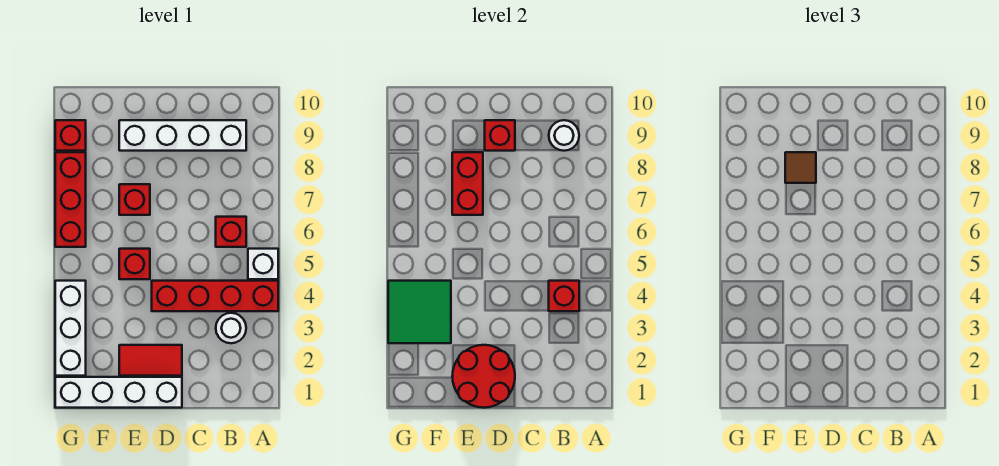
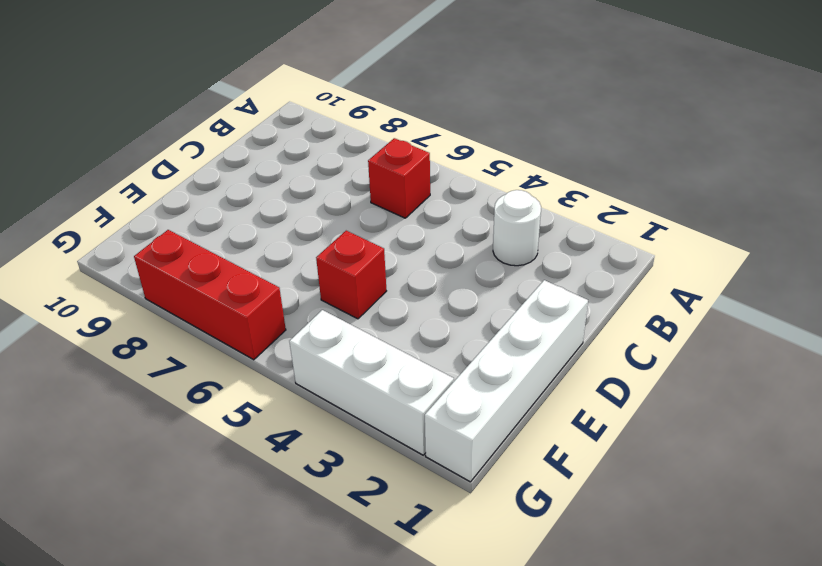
none -> red brick A4:D4 level 1
none -> white brick A5 level 1
none -> white brick B9:E9 level 1

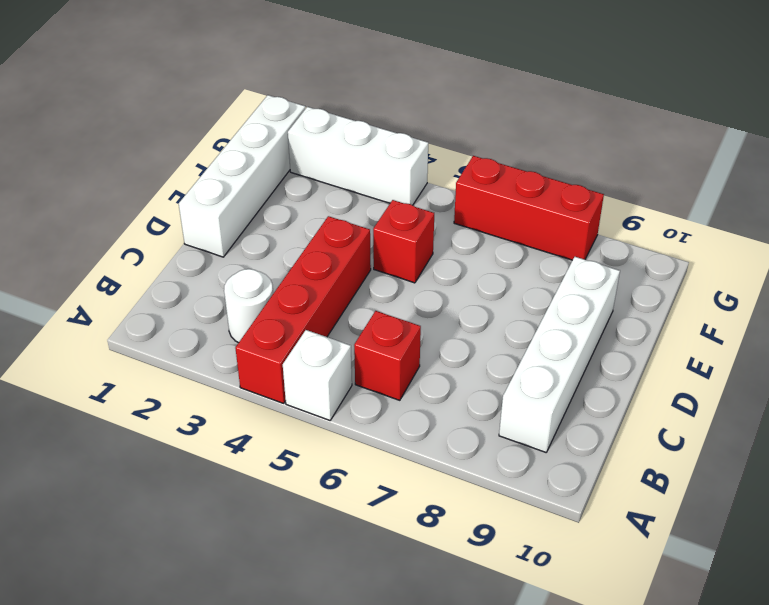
none -> red tile D2:E2 level 1
none -> red brick E7 level 1
none -> red brick G9 level 1

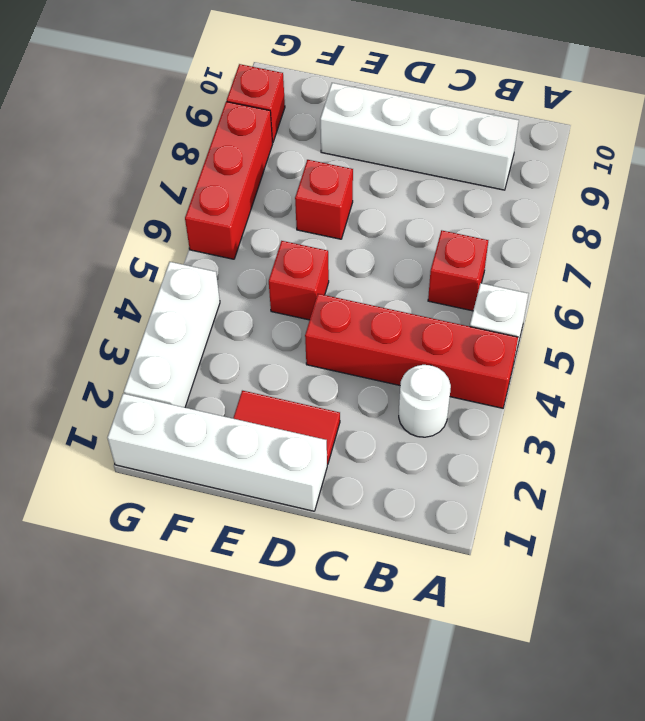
none -> red brick B4 level 2
none -> white round brick B9 level 2
none -> red round brick D1:E2 level 2

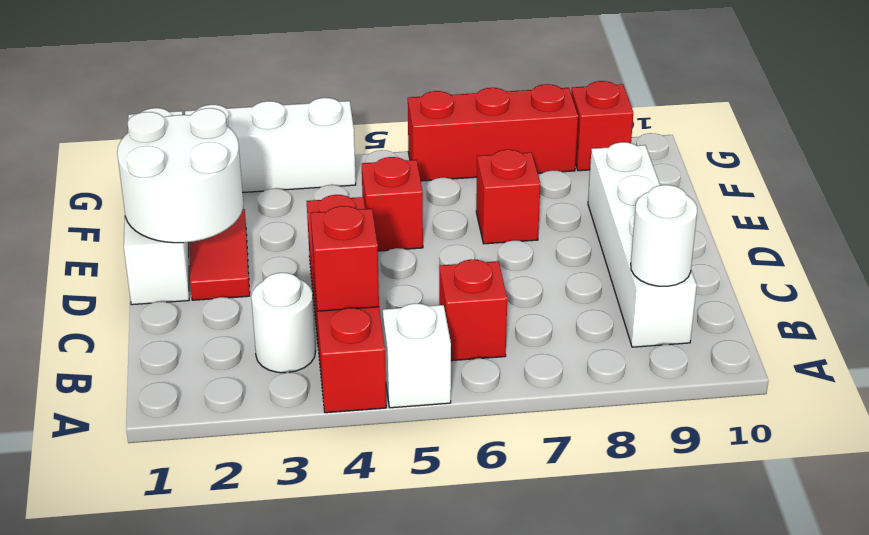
white round brick D1:E2 level 2 -> red round brick D1:E2 level 2
none -> red brick D9 level 2
none -> red brick E7:E8 level 2
none -> green tile F3:G4 level 2

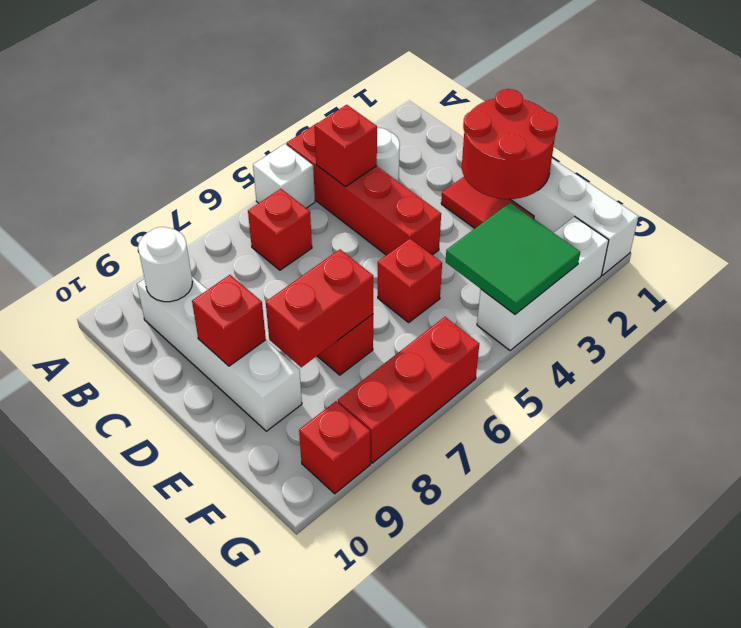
none -> brown tile E8 level 3

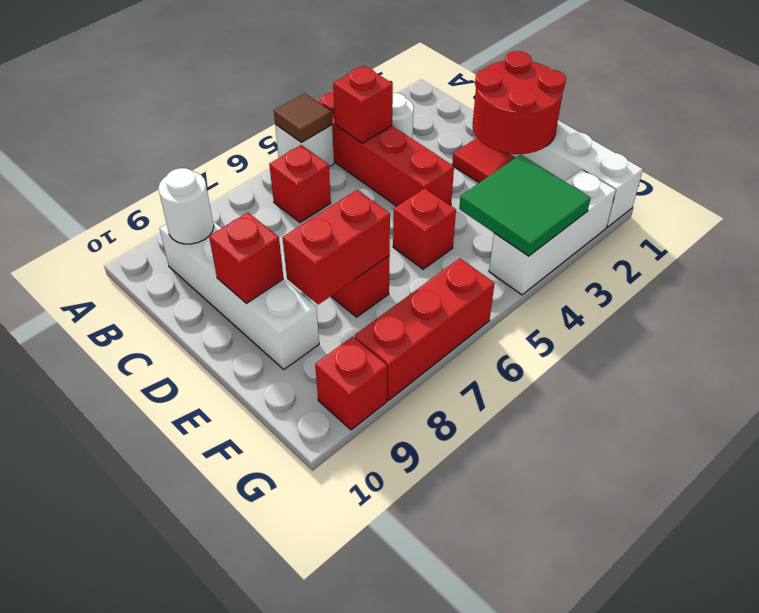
brown tile A5 level 2 -> brown tile E8 level 3

